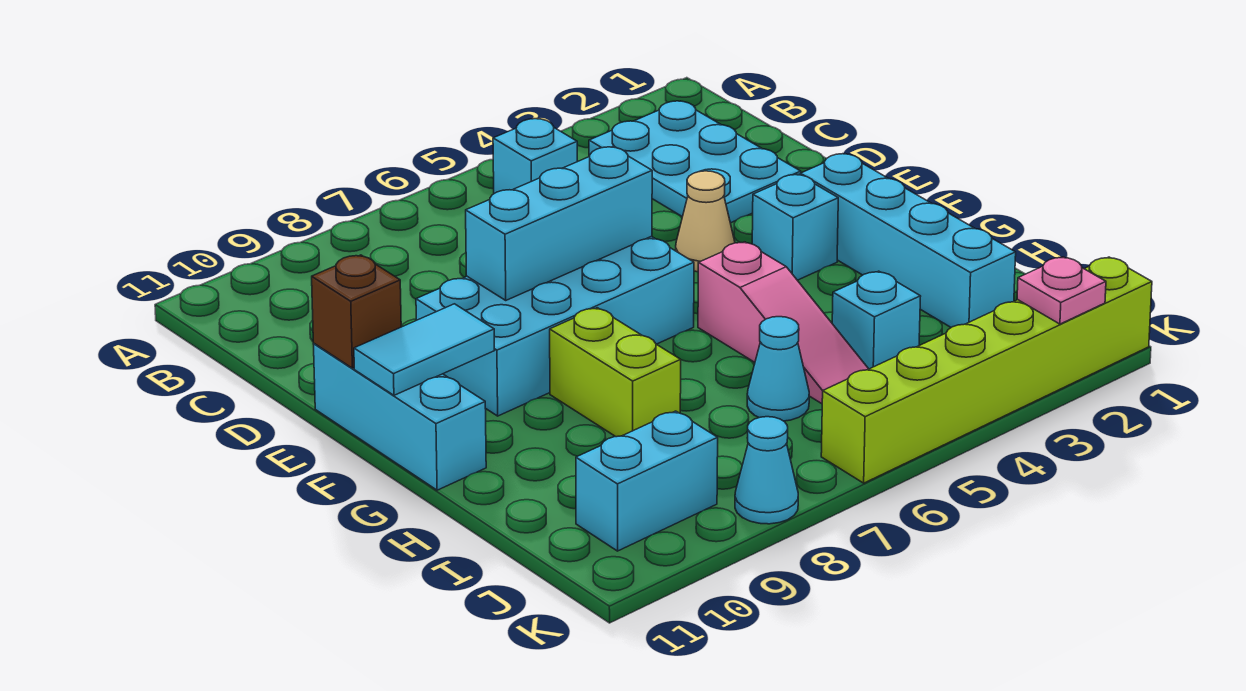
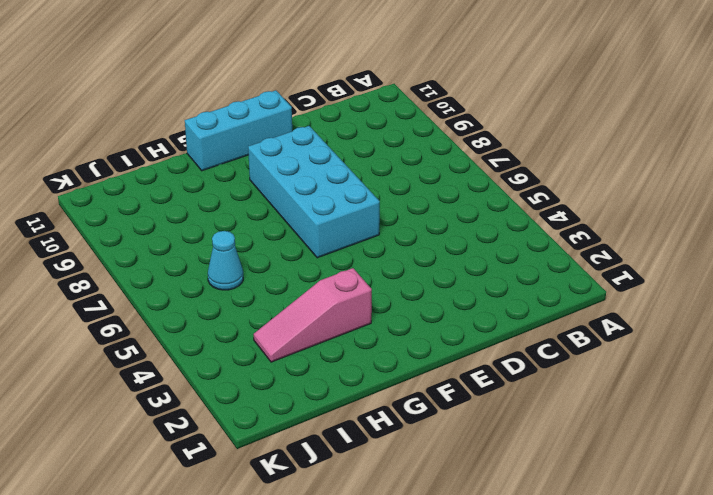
pink slope G3:I3 level 1 top G -> pink slope G5:I5 level 1 top G
none -> cyan plate B2:D3 level 1
none -> cyan brick B5 level 1
none -> tan cone E4 level 1

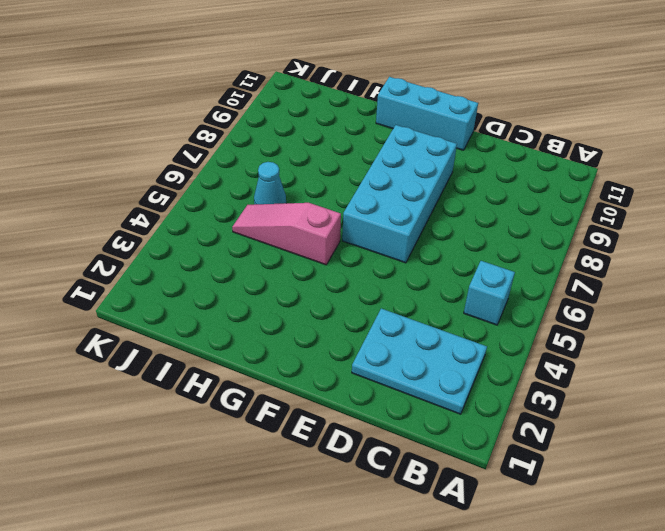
none -> tan cone E4 level 1
none -> cyan brick F2:I2 level 1
none -> cyan brick F3 level 1

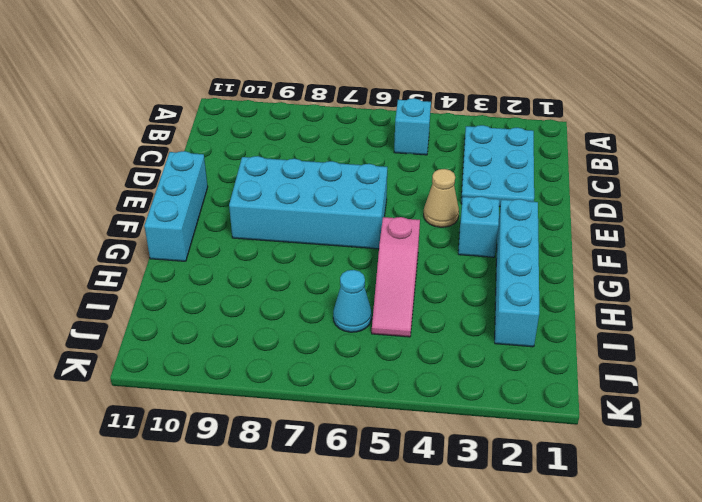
none -> lime brick G8:H8 level 1
none -> cyan brick I4 level 1
none -> cyan brick J9:J10 level 1

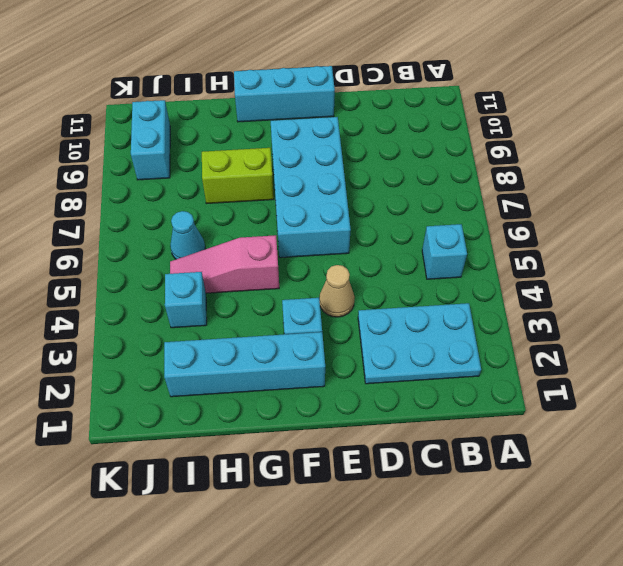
none -> lime brick K1:K6 level 1
none -> cyan cone K8 level 1
none -> cyan brick E6:E8 level 2

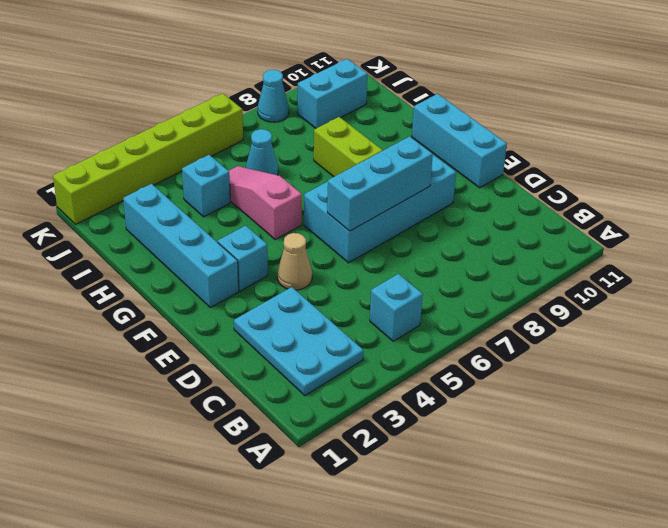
none -> brown brick E11 level 2
none -> cyan tile F10:F11 level 2
none -> pink plate K2 level 2

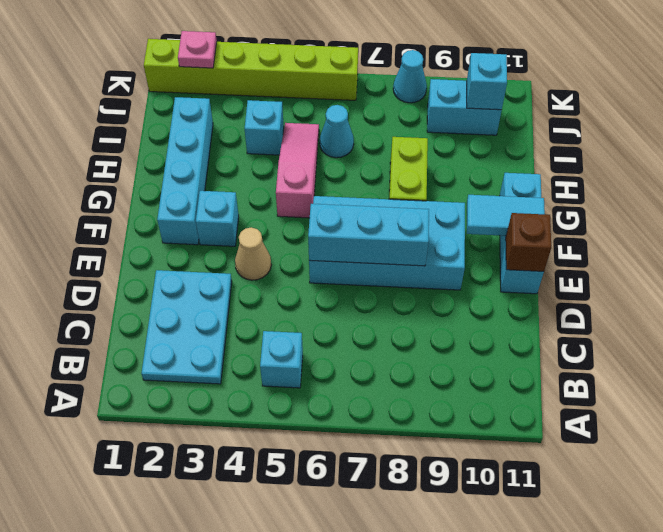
cyan brick J10 level 2 -> none

